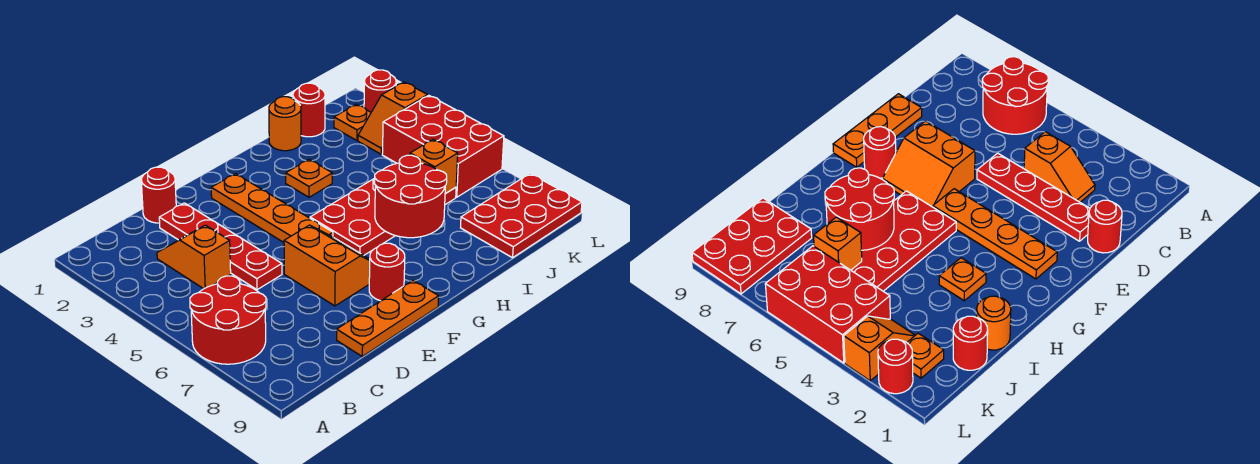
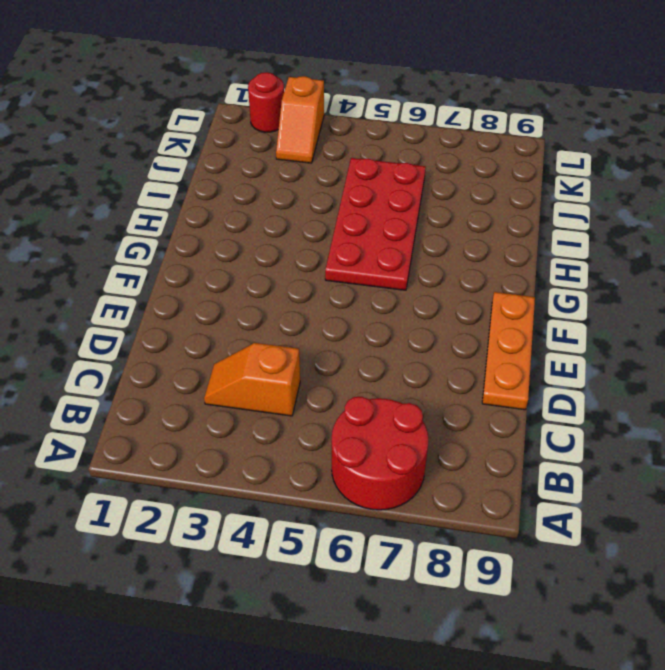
none -> red round brick D1 level 1
none -> red plate D2:D5 level 1
none -> orange slope E6:F7 level 1 top E

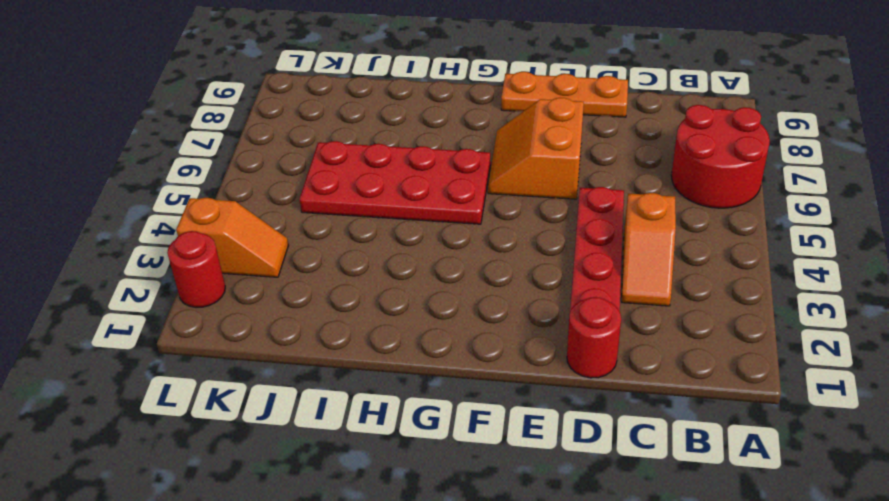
none -> orange plate F2:F5 level 1
none -> red round brick F8 level 1
none -> orange plate H3 level 1

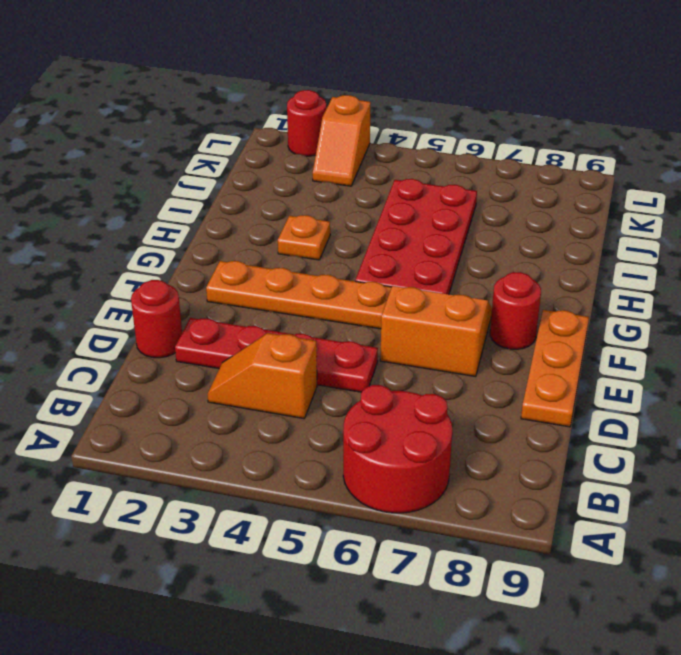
none -> orange round brick I1 level 1
none -> red round brick J1 level 1
none -> red plate J8:L9 level 1

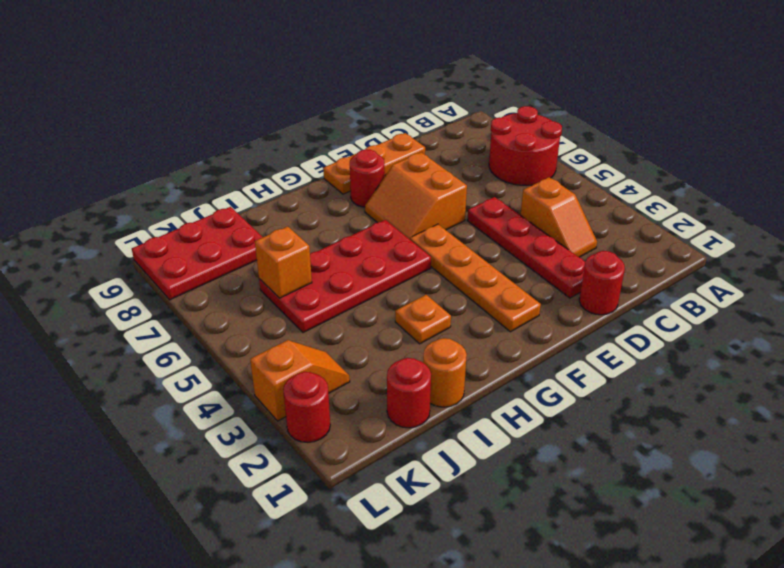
none -> orange plate K2 level 1
none -> red brick K4:L6 level 1
none -> red round brick H6:I7 level 2

